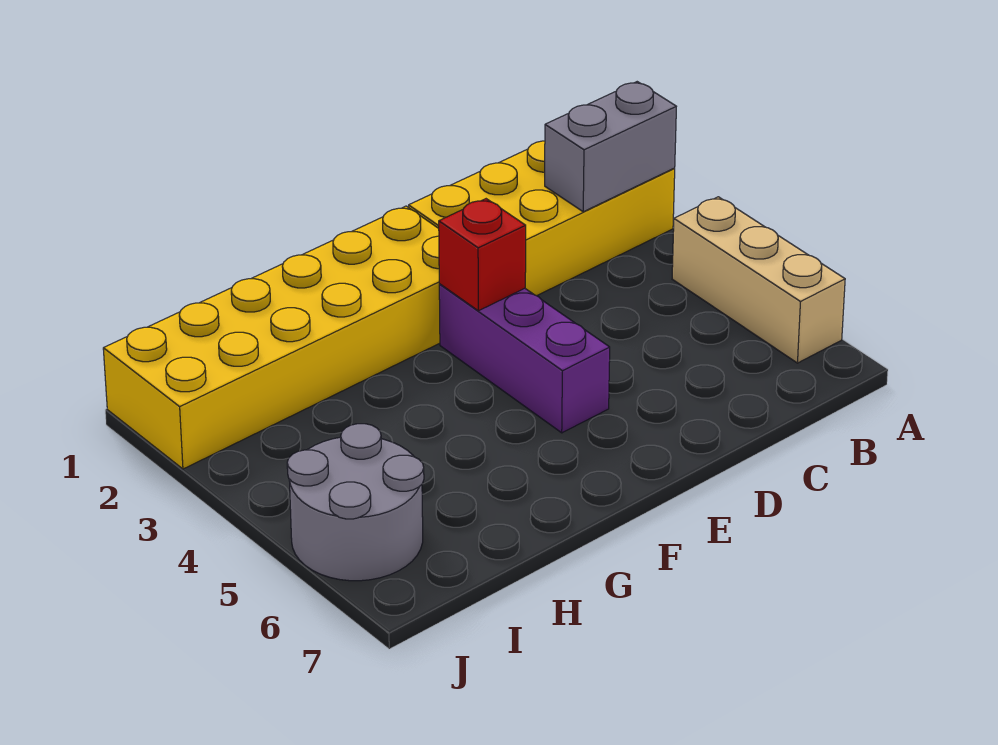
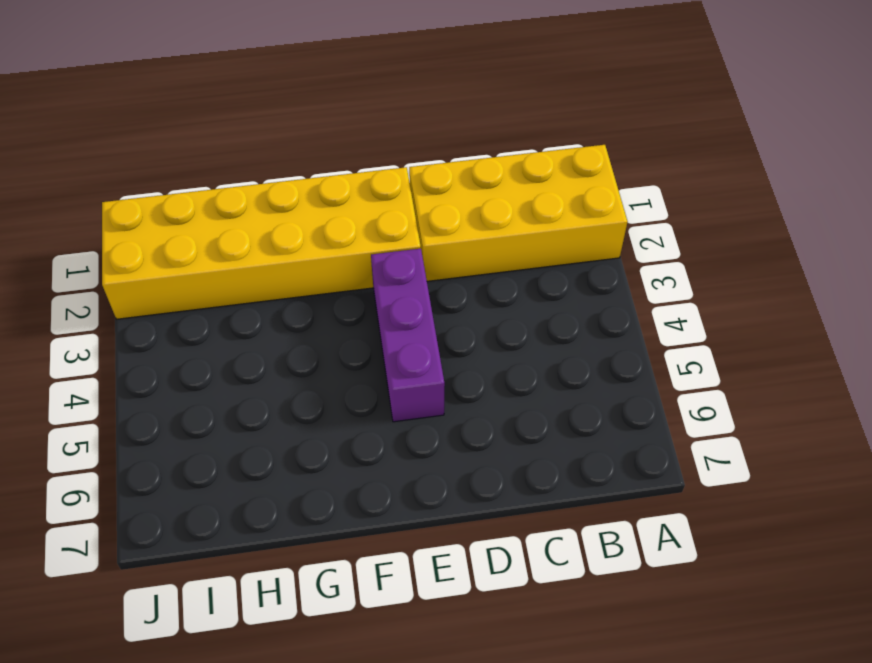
none -> tan brick A4:A6 level 1
none -> grey round brick I5:J6 level 1

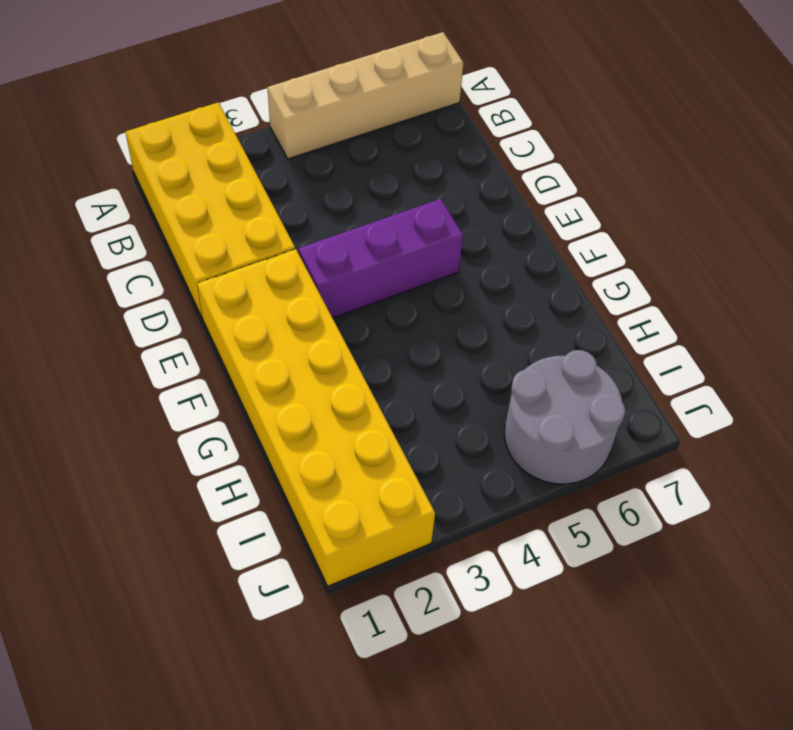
tan brick A4:A7 level 1 -> tan brick A4:A6 level 1
none -> grey brick A2:B2 level 2
none -> red brick E3 level 2

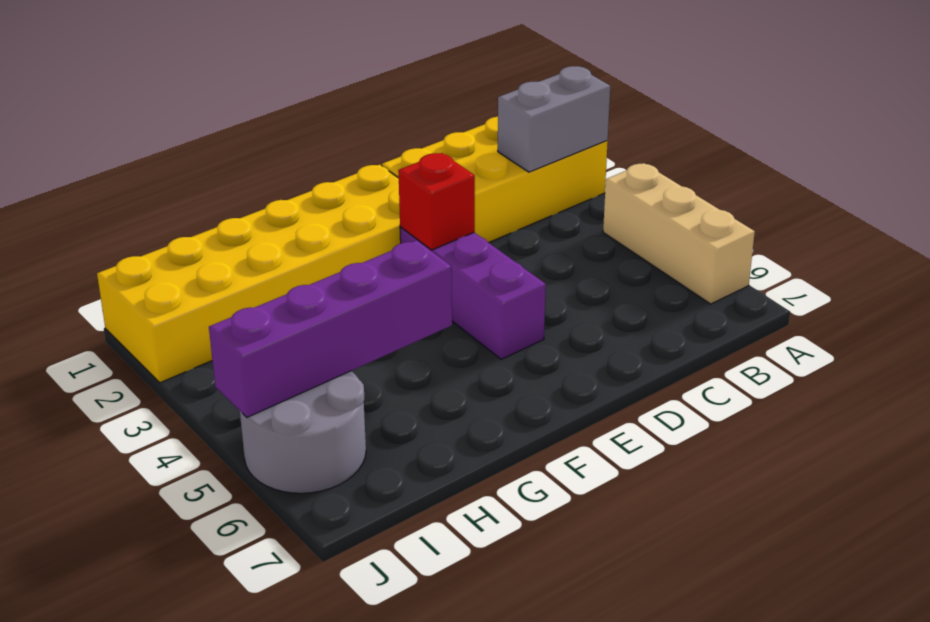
purple brick G5:J5 level 2 -> none

